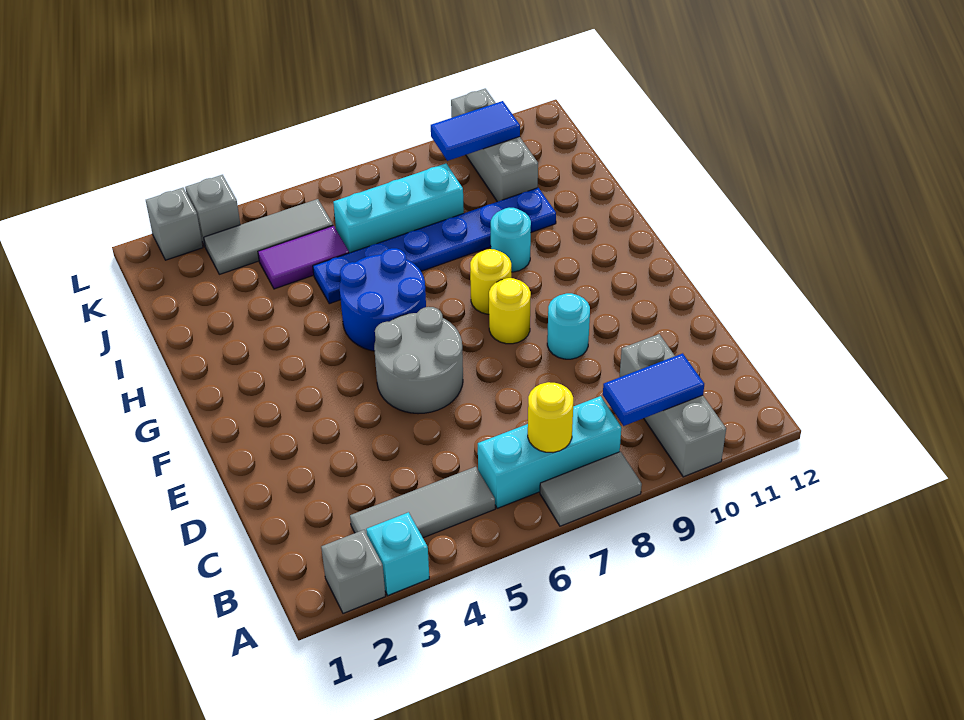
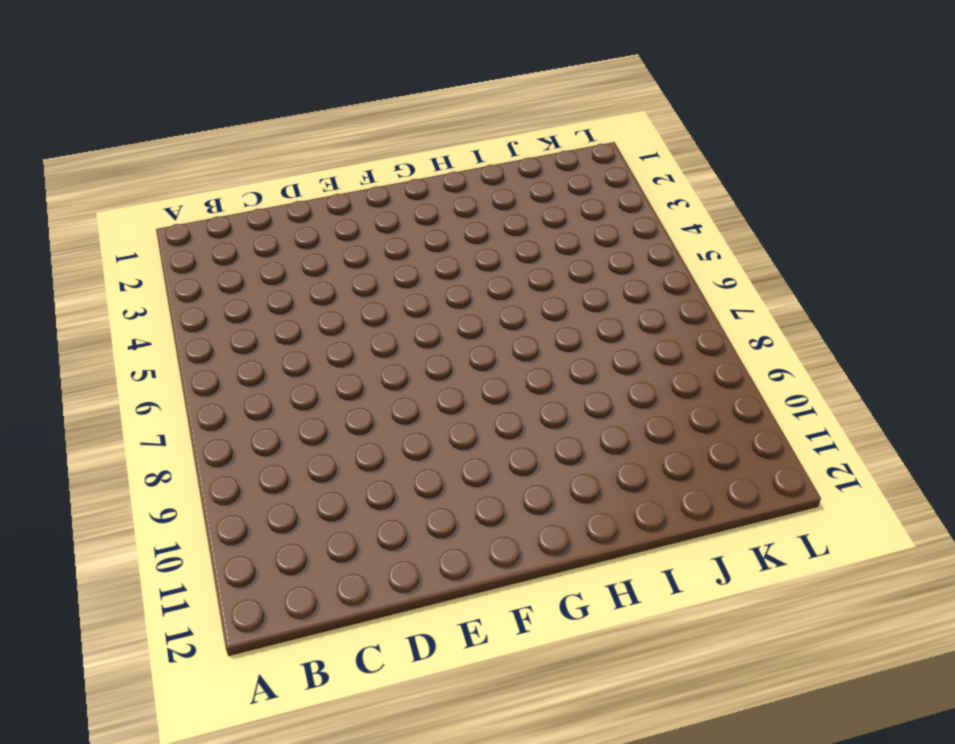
none -> grey brick A2 level 1
none -> cyan brick A3 level 1
none -> grey tile A7:A8 level 1

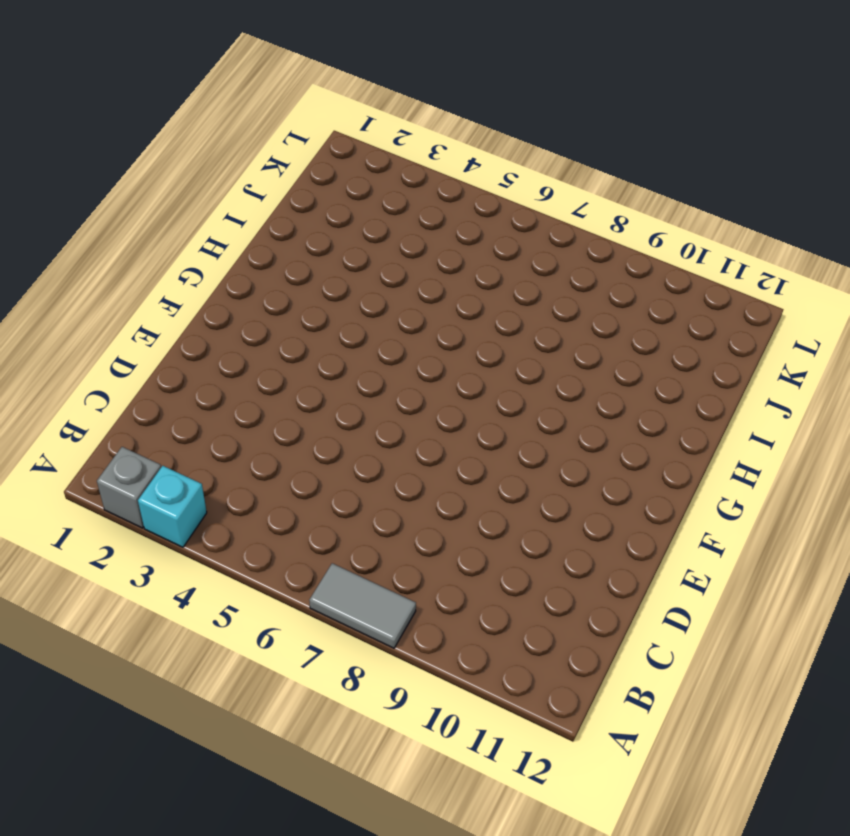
none -> grey brick A10:C10 level 1
none -> grey tile B3:B5 level 1
none -> cyan brick B6:B8 level 1

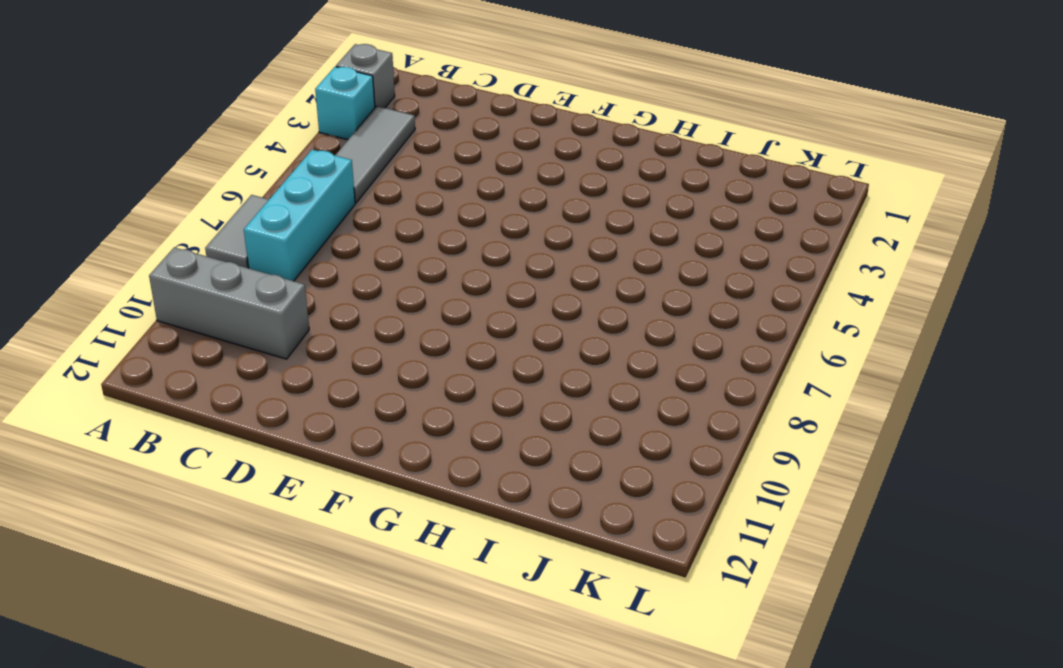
none -> grey round brick E5:F6 level 1
none -> cyan round brick E9 level 1
none -> yellow round brick F8 level 1

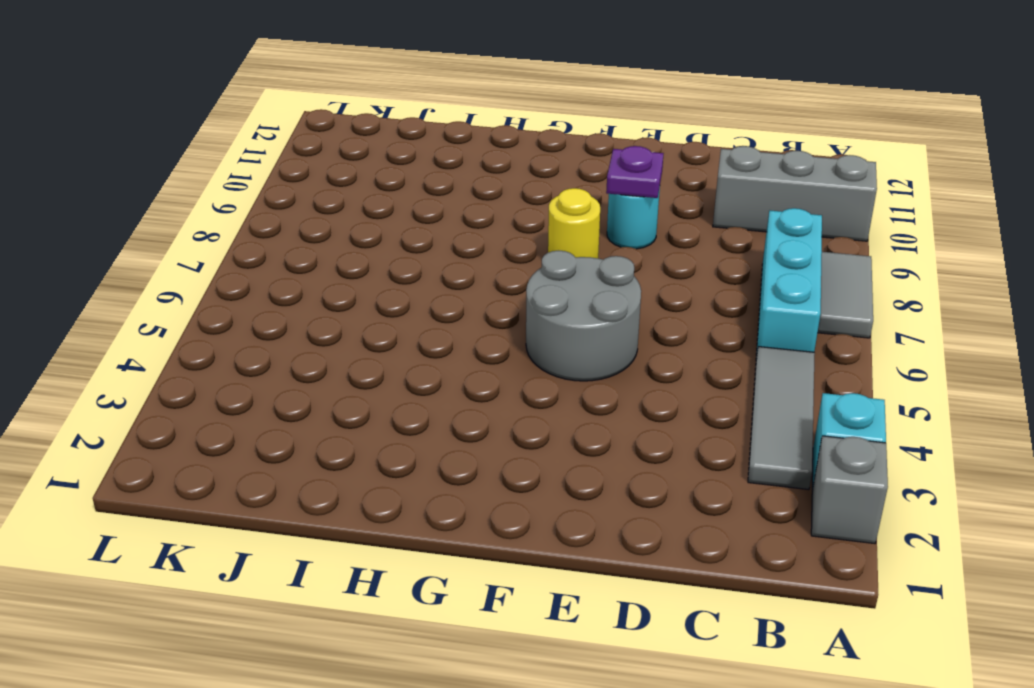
purple plate E9 level 2 -> none
none -> blue round brick G5:H6 level 1
none -> yellow round brick G8 level 1
none -> cyan round brick H9 level 1

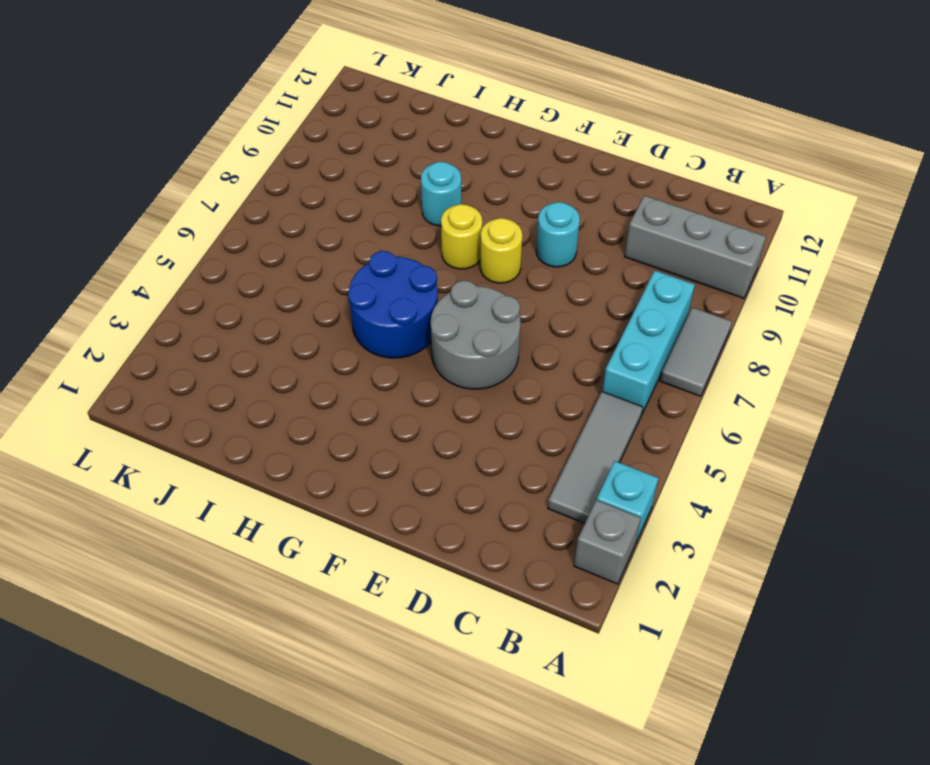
none -> blue plate I5:I10 level 1
none -> purple tile J4:J5 level 1
none -> cyan brick J6:J8 level 1

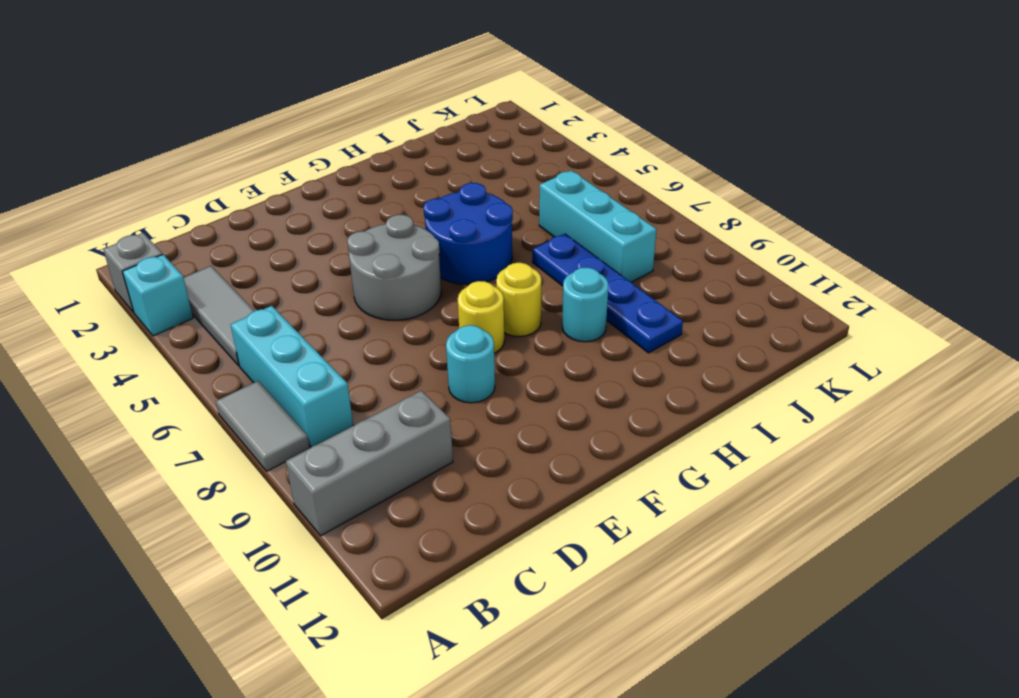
blue plate I7:I10 level 1 -> blue plate I5:I10 level 1
none -> purple tile J4:J5 level 1
none -> grey brick J10:L10 level 1
none -> grey tile K3:K5 level 1

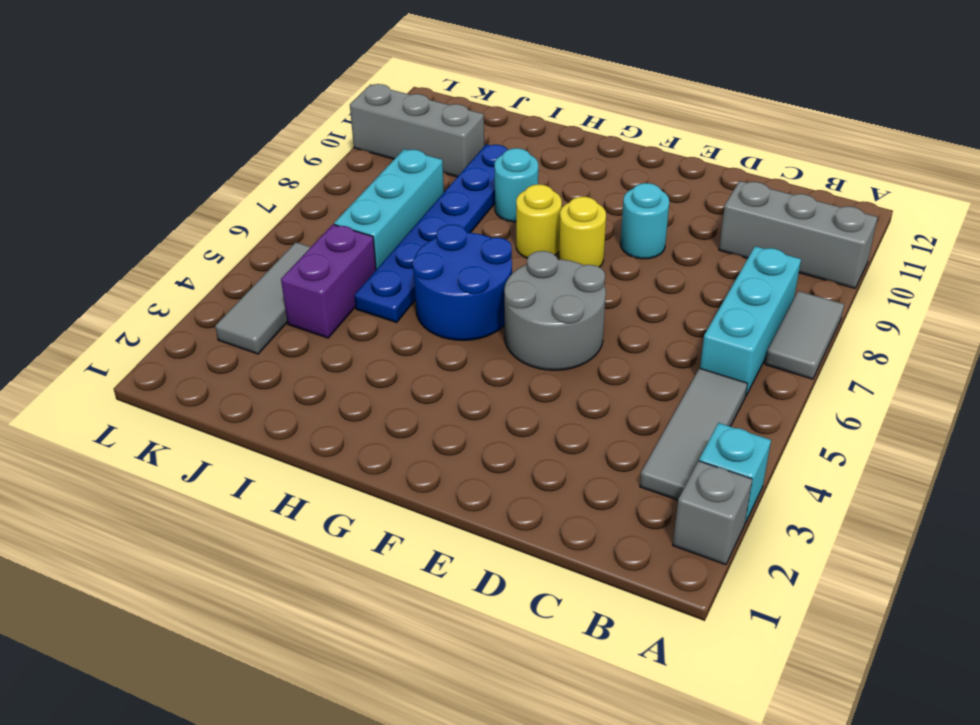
purple brick J4:J5 level 1 -> purple tile J4:J5 level 1
none -> grey brick L2 level 1
none -> grey brick L3 level 1
none -> yellow round brick B7 level 2

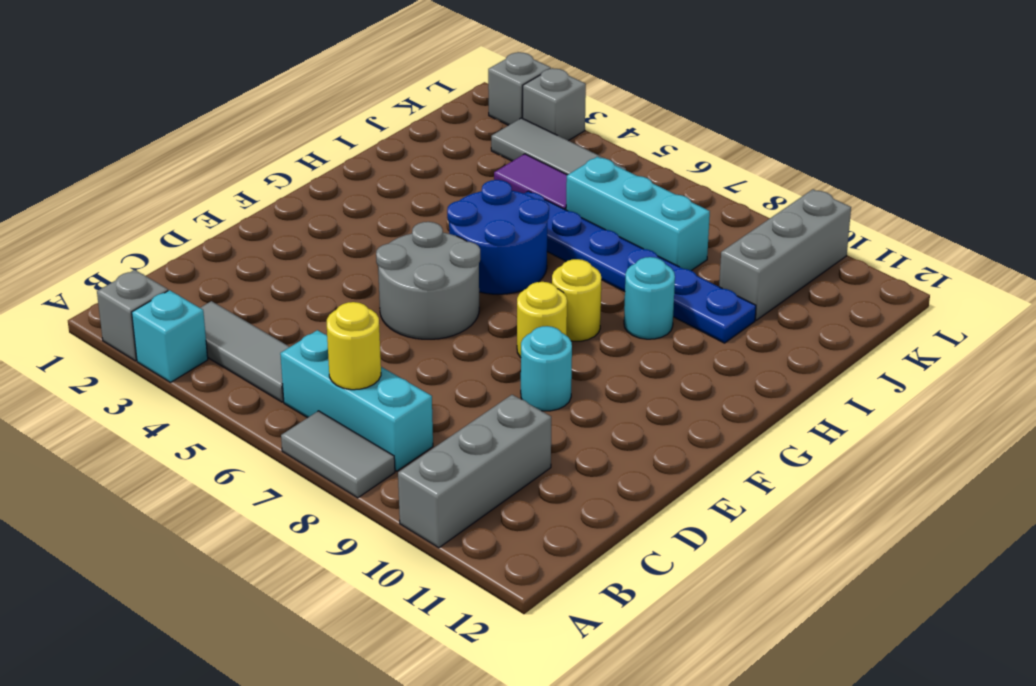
none -> blue tile B9:B10 level 2
none -> blue tile K9:K10 level 2

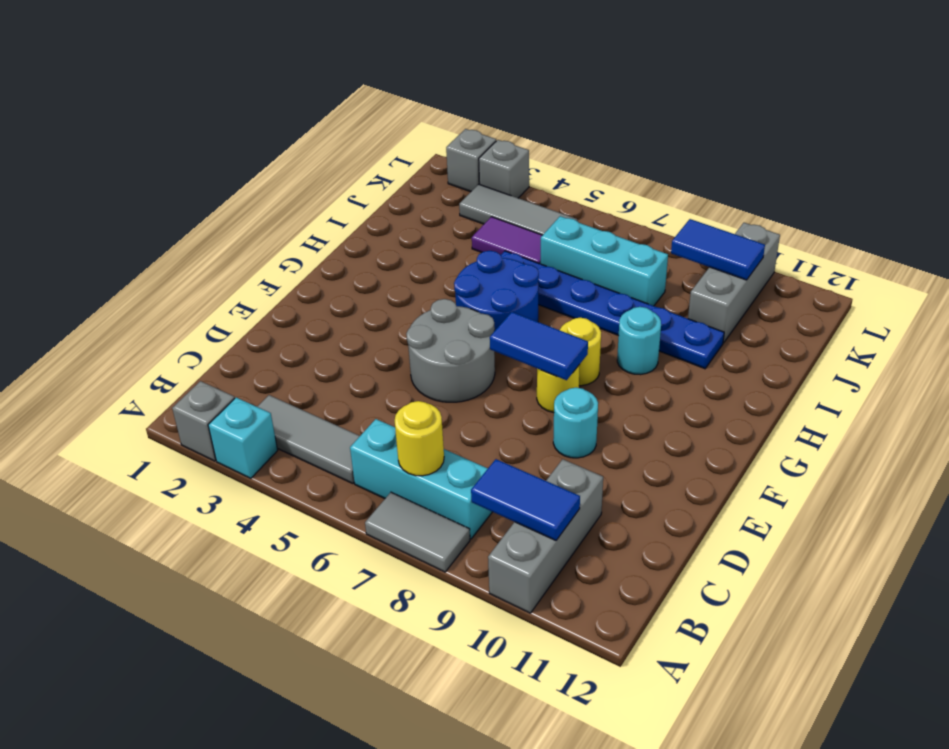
blue tile F7:F8 level 2 -> none

